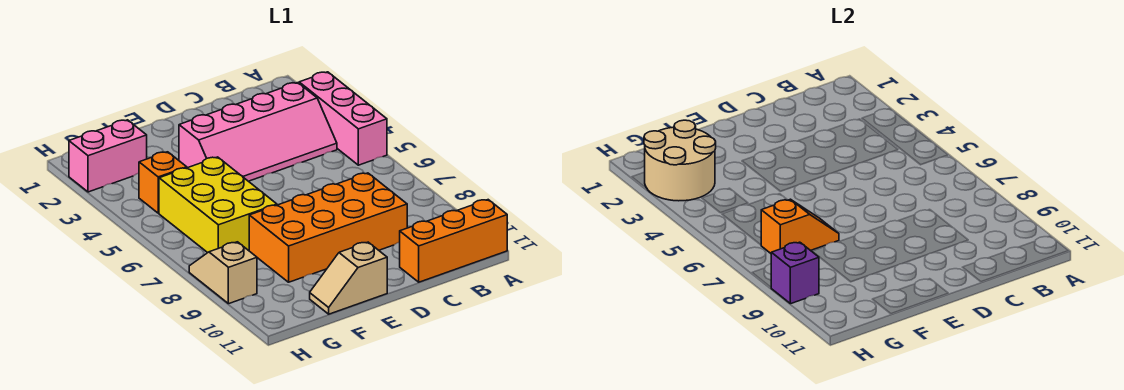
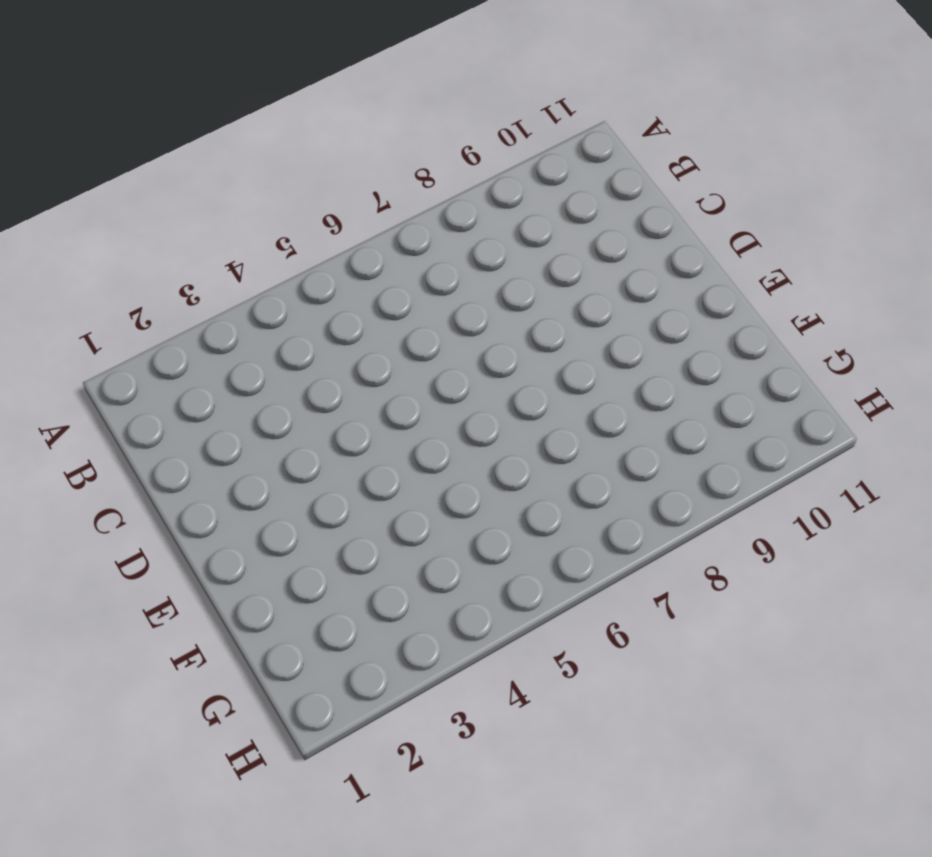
none -> pink brick A3:A5 level 1
none -> orange brick A11:C11 level 1
none -> pink slope B3:E4 level 1 top 3

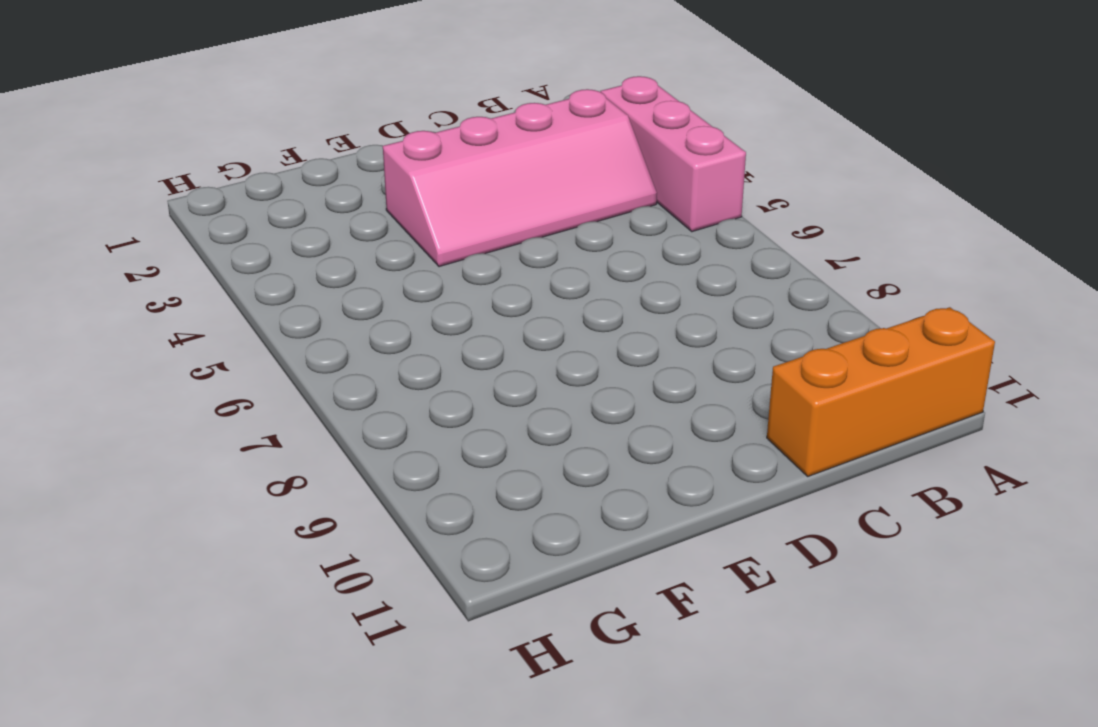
none -> orange brick C8:F9 level 1
none -> tan slope E11:F11 level 1 top E
none -> yellow brick F5:G7 level 1

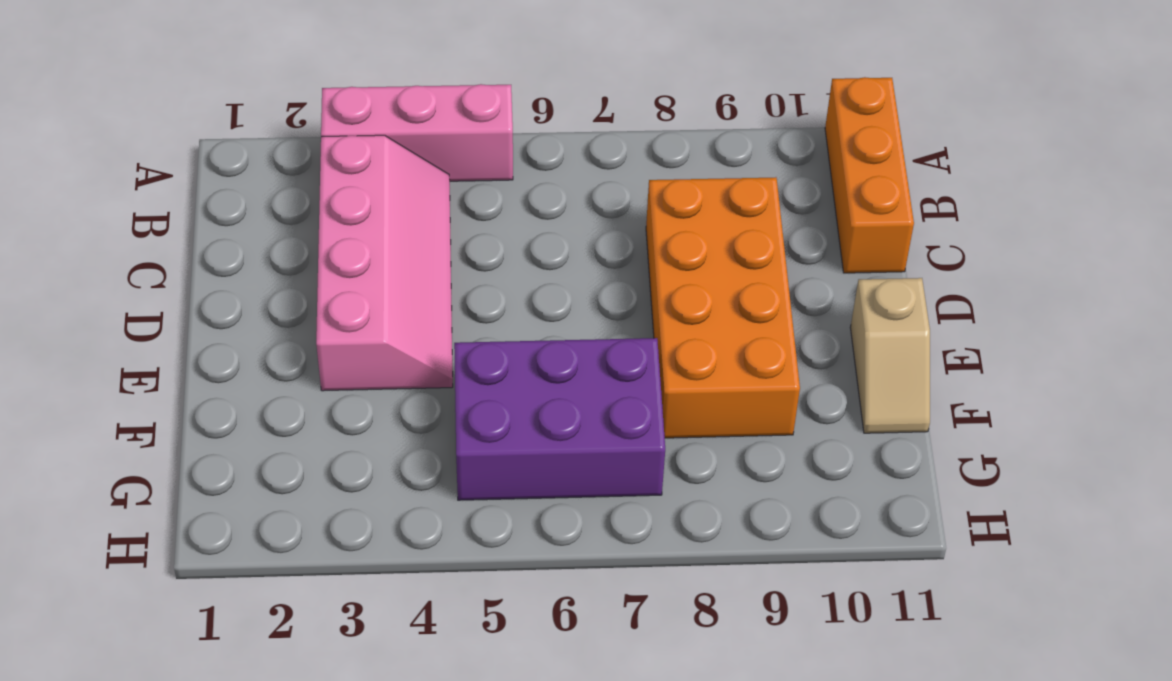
purple brick F5:G7 level 1 -> yellow brick F5:G7 level 1
none -> pink brick G2:H2 level 1
none -> orange brick G4 level 1
none -> tan slope H8:H9 level 1 top 9

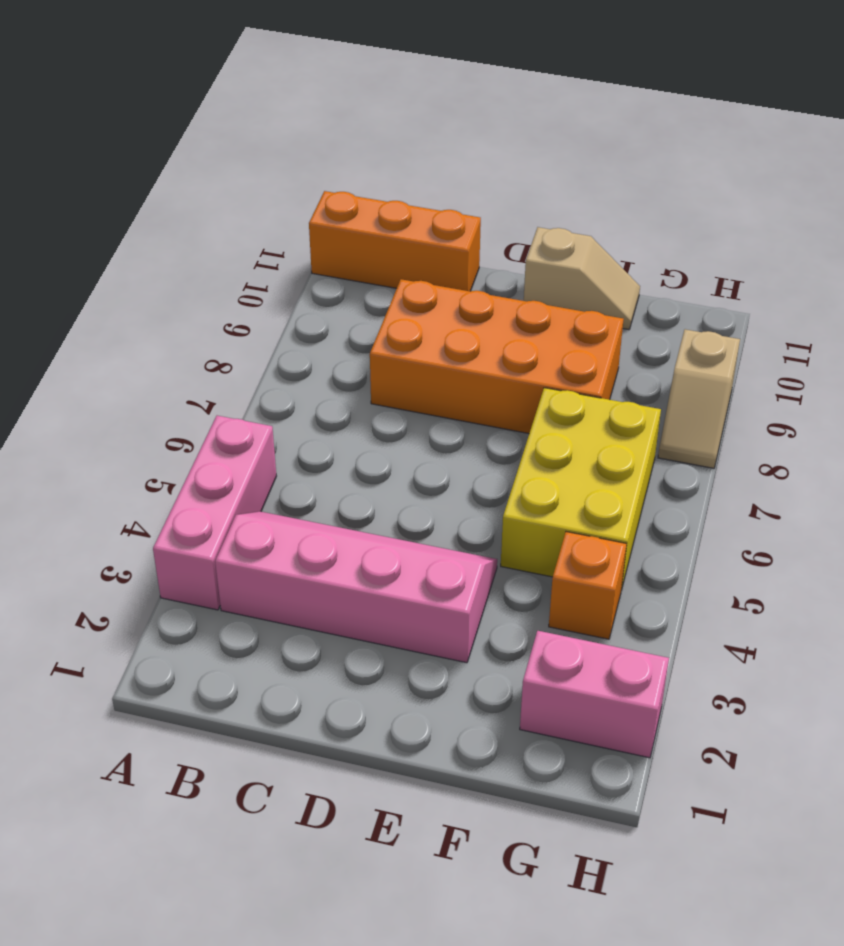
none -> orange slope F7:G7 level 2 top G
none -> tan round brick G2:H3 level 2
none -> purple brick H9 level 2

